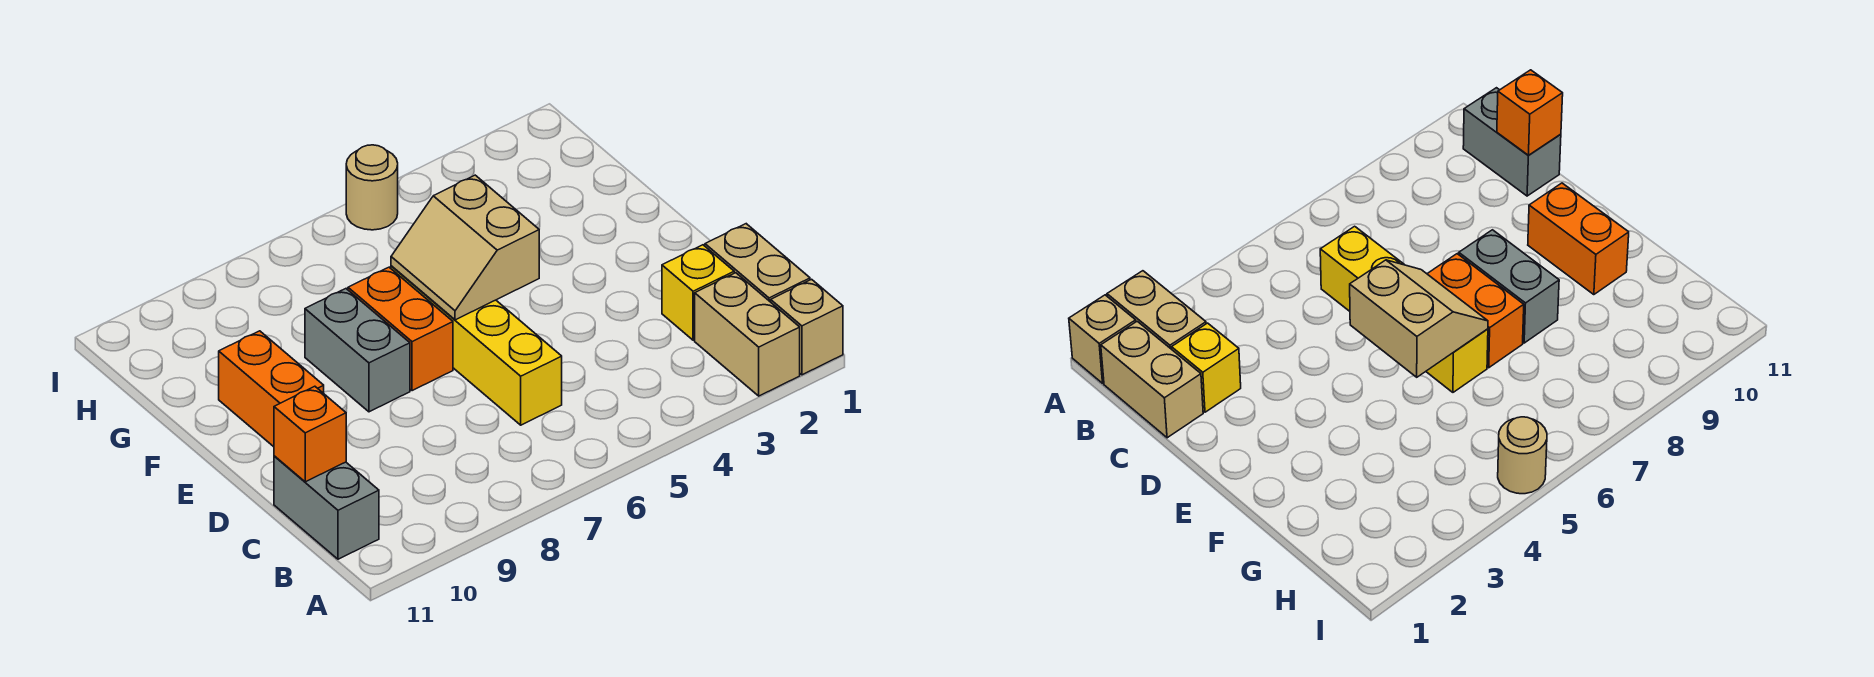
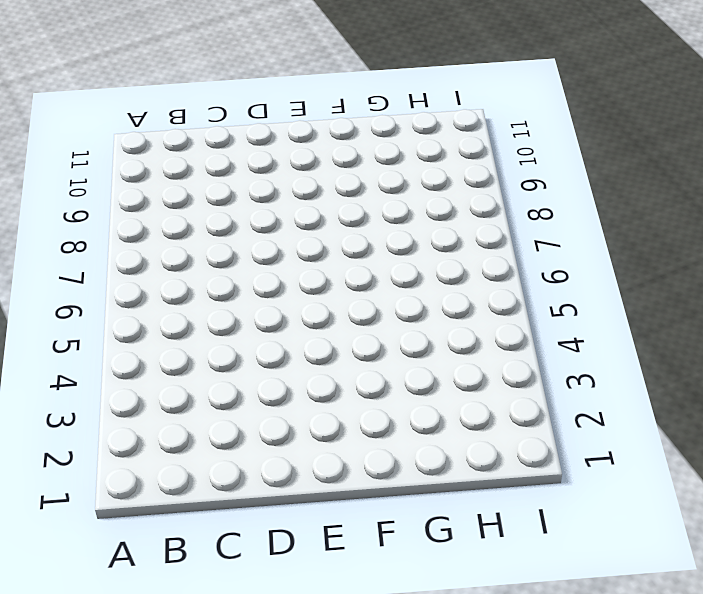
none -> tan brick A1 level 1
none -> tan brick A2:B2 level 1
none -> tan brick B1:C1 level 1

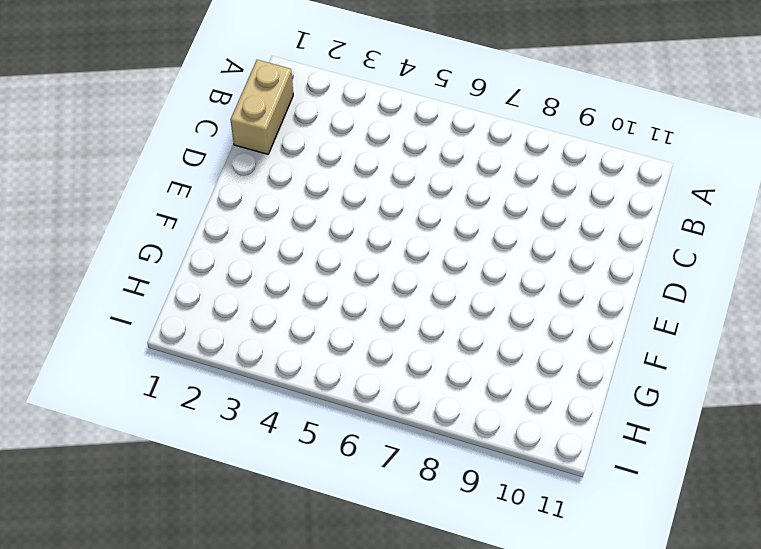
none -> tan brick A1 level 1
none -> tan brick A2:B2 level 1
none -> grey brick B11:C11 level 1

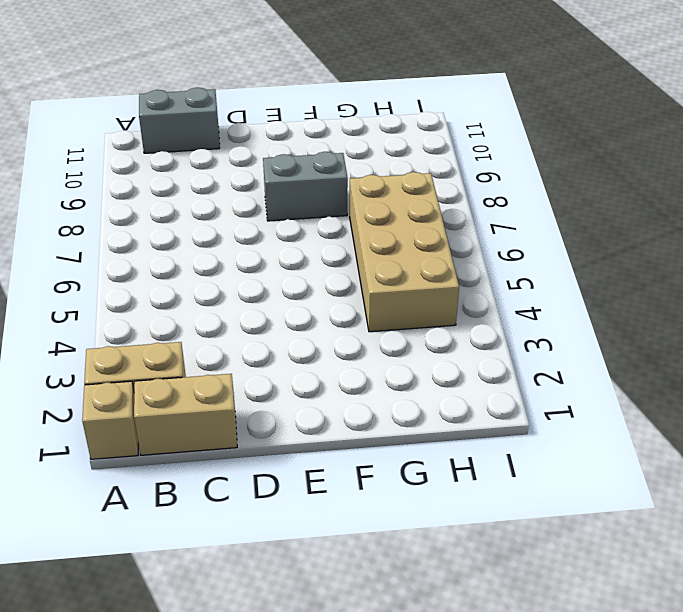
tan brick G4:H7 level 1 -> none
none -> yellow brick C2 level 1
none -> yellow brick C6:F6 level 1
none -> orange brick E7:F7 level 1

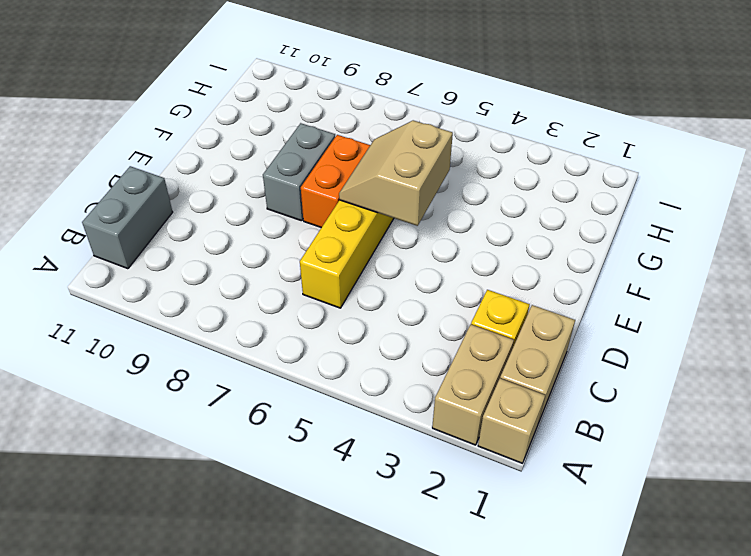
none -> orange brick E10:F10 level 1
none -> tan round brick I5 level 1
none -> orange brick C11 level 2

